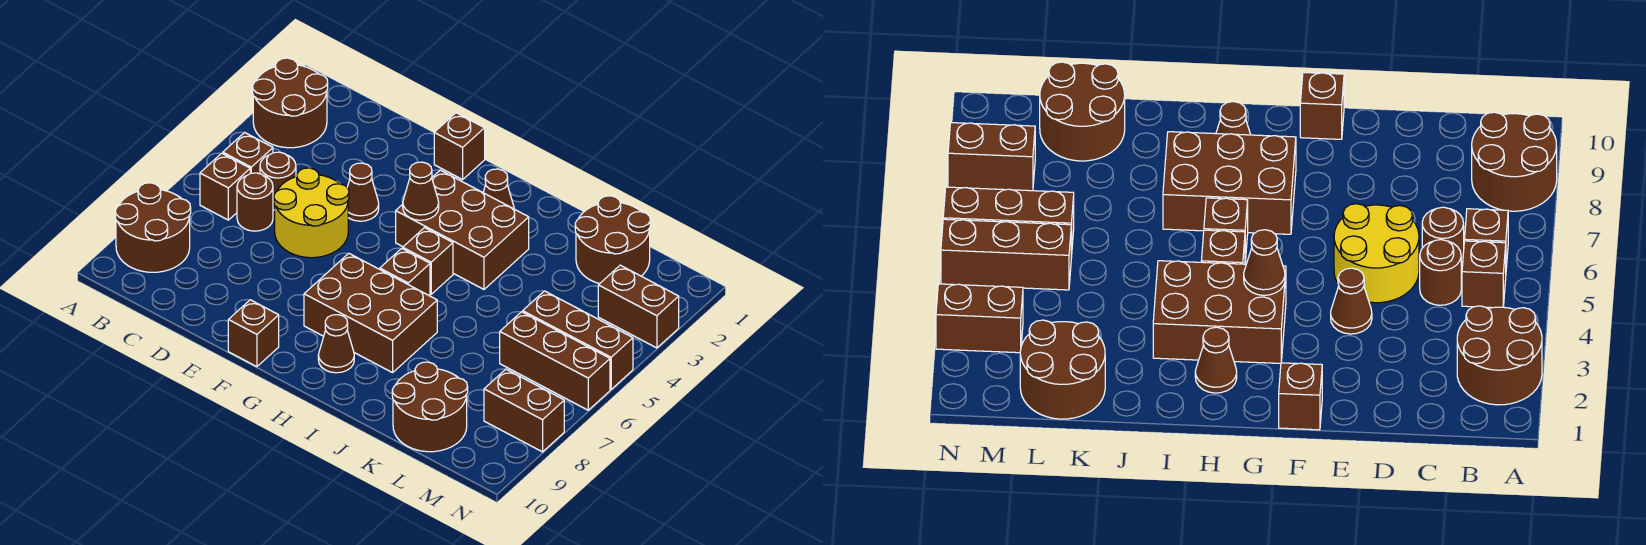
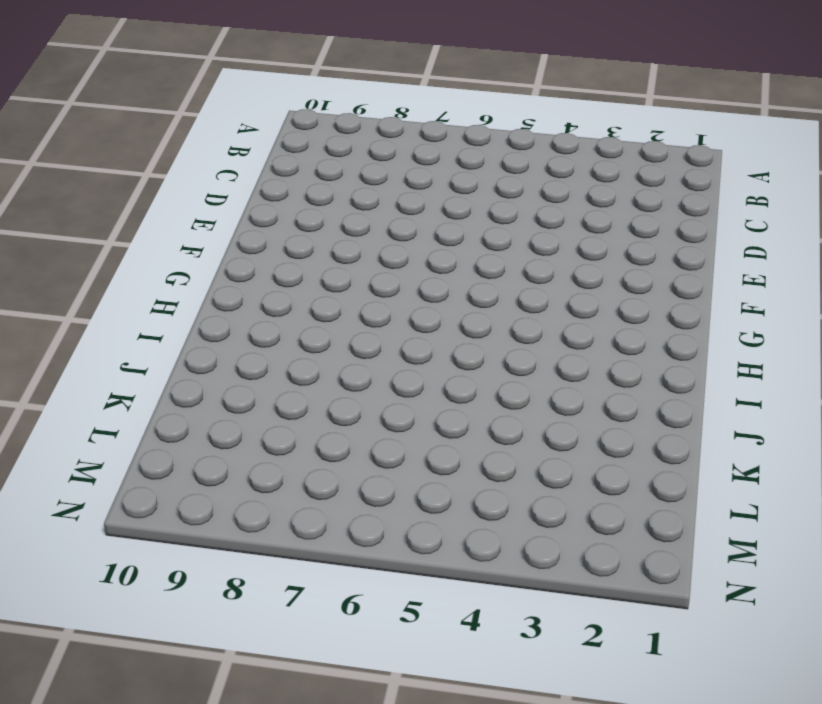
none -> brown round brick A2:B3 level 1
none -> brown round brick A8:B9 level 1
none -> brown brick B5 level 1

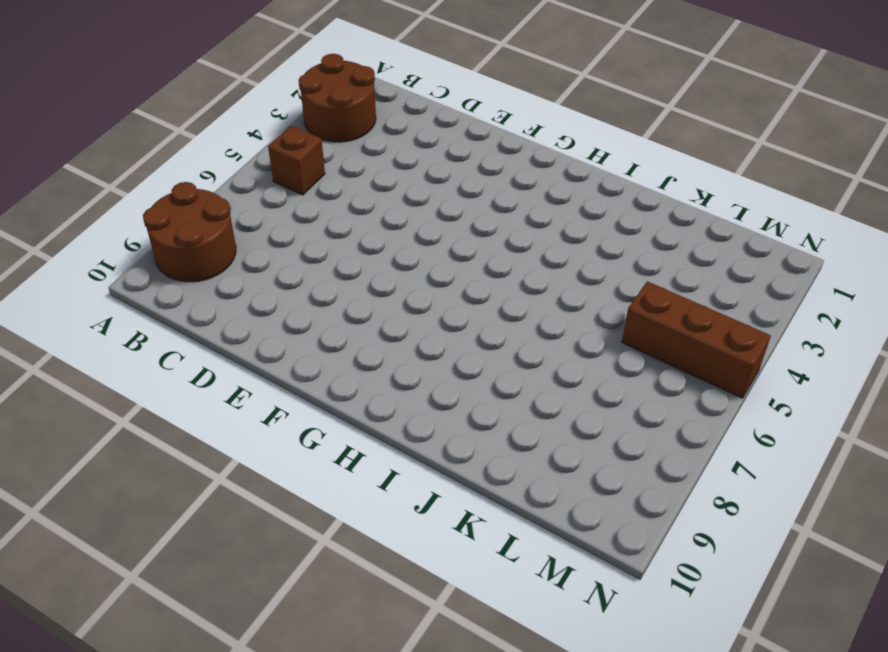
none -> brown brick B6 level 1
none -> brown round brick C5 level 1
none -> brown round brick C6 level 1

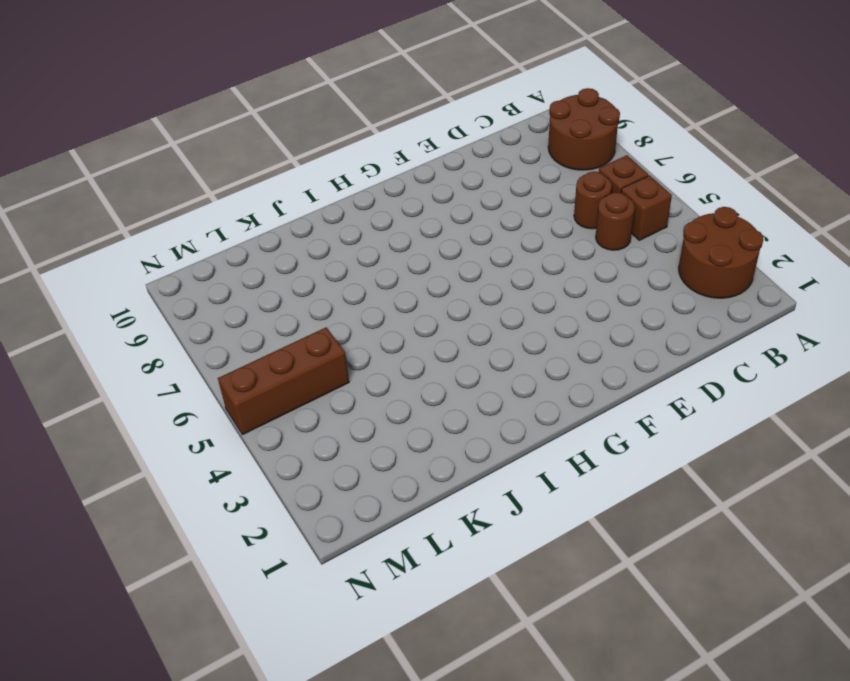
none -> yellow round brick D5:E6 level 1
none -> brown cone E4 level 1
none -> brown brick F1 level 1

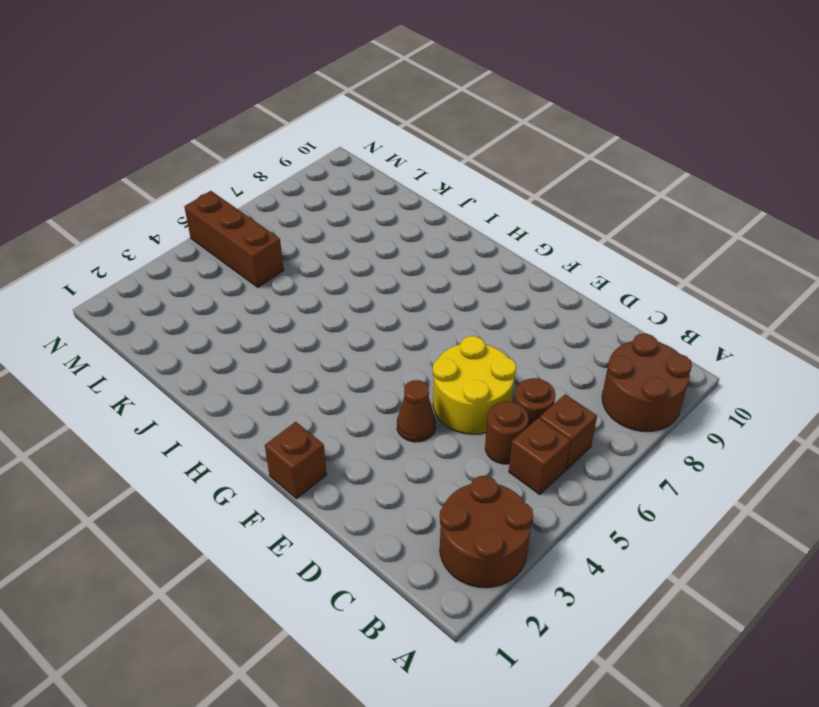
none -> brown brick F10 level 1
none -> brown brick G3:I4 level 1
none -> brown brick G7:I8 level 1

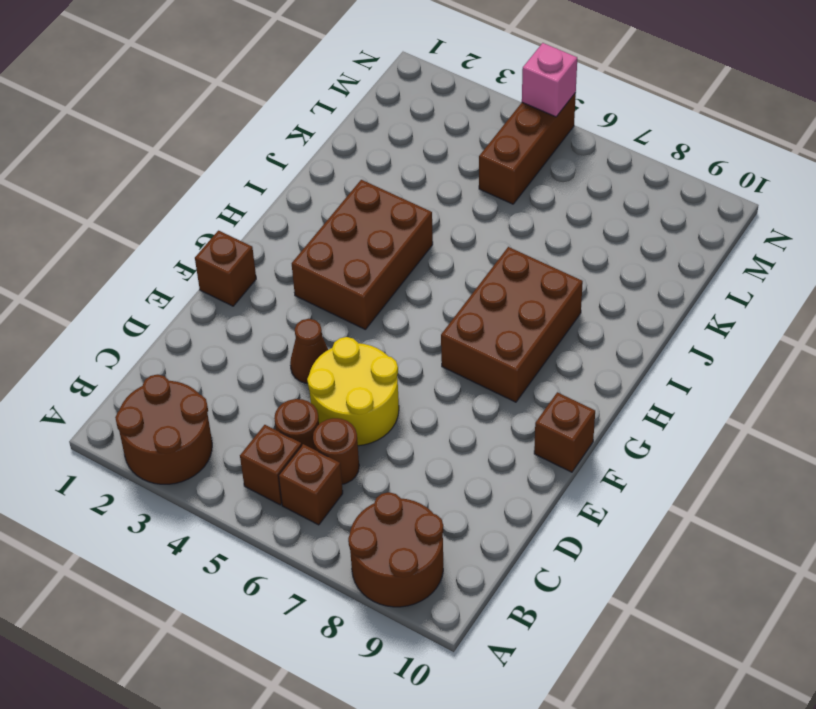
pink brick N5 level 2 -> none
none -> brown cone H2 level 1
none -> brown brick H5 level 1
none -> brown brick H6 level 1

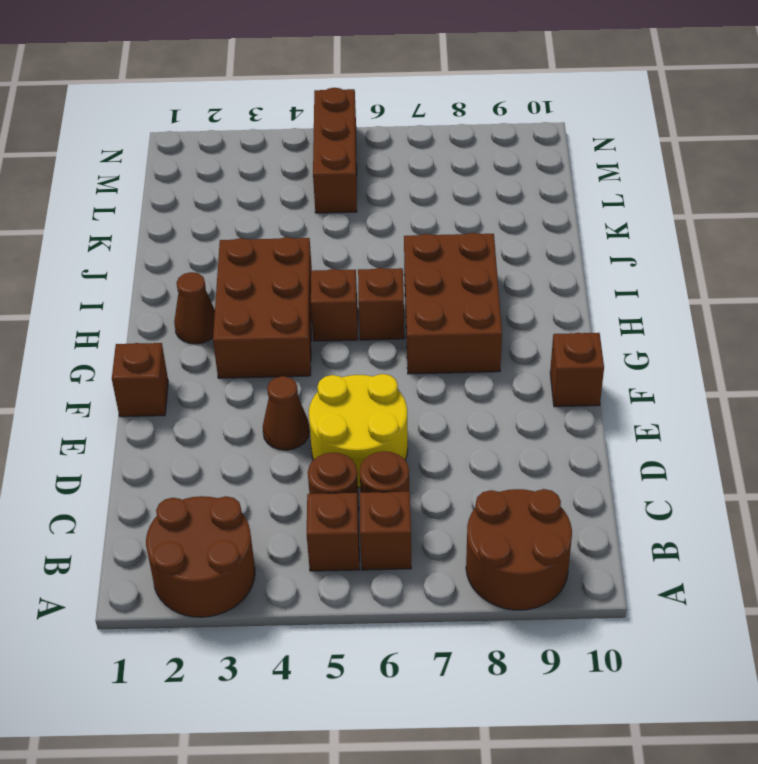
none -> brown cone H9 level 1
none -> brown round brick K1:L2 level 1
none -> brown round brick K9:L10 level 1

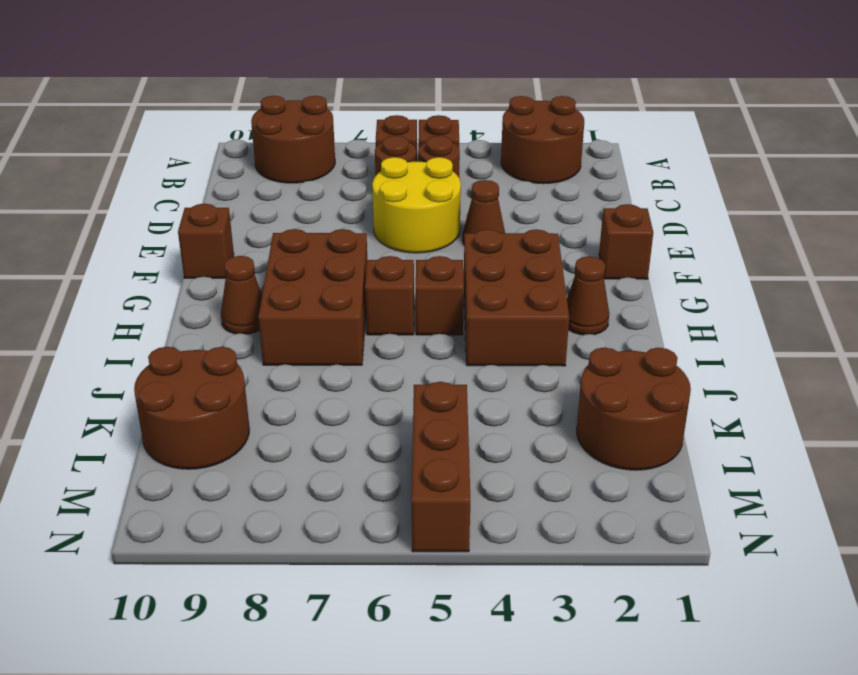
none -> brown brick L6:N6 level 1
none -> brown brick M3:N3 level 1
none -> brown brick M8:N8 level 1

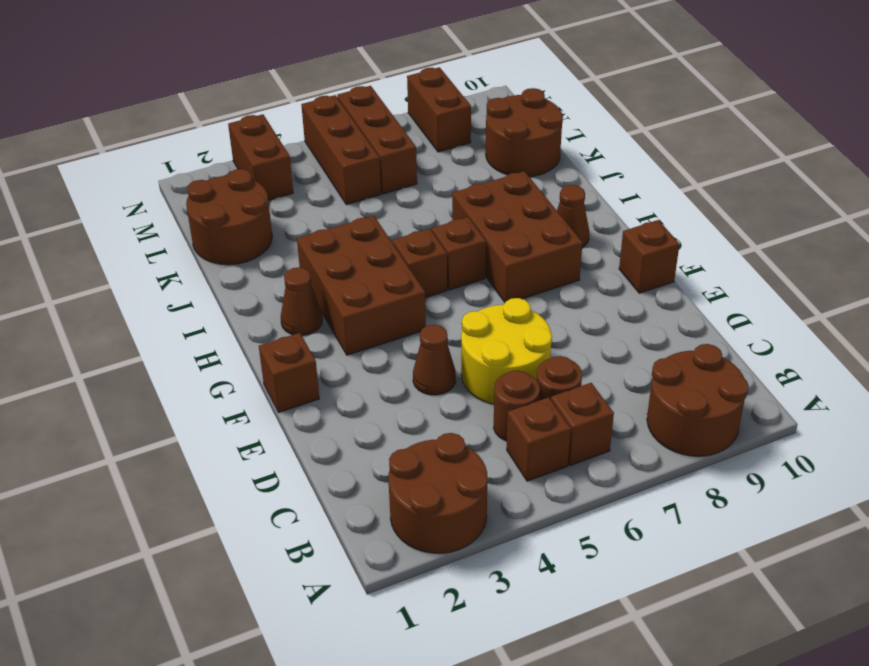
none -> brown cone G4 level 2

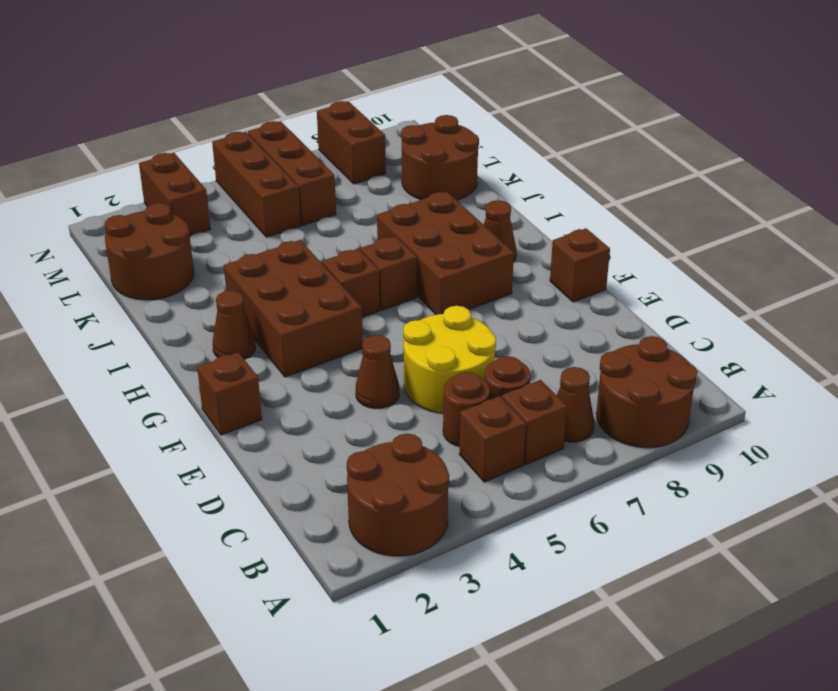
brown cone B7 level 1 -> brown cone G4 level 2

